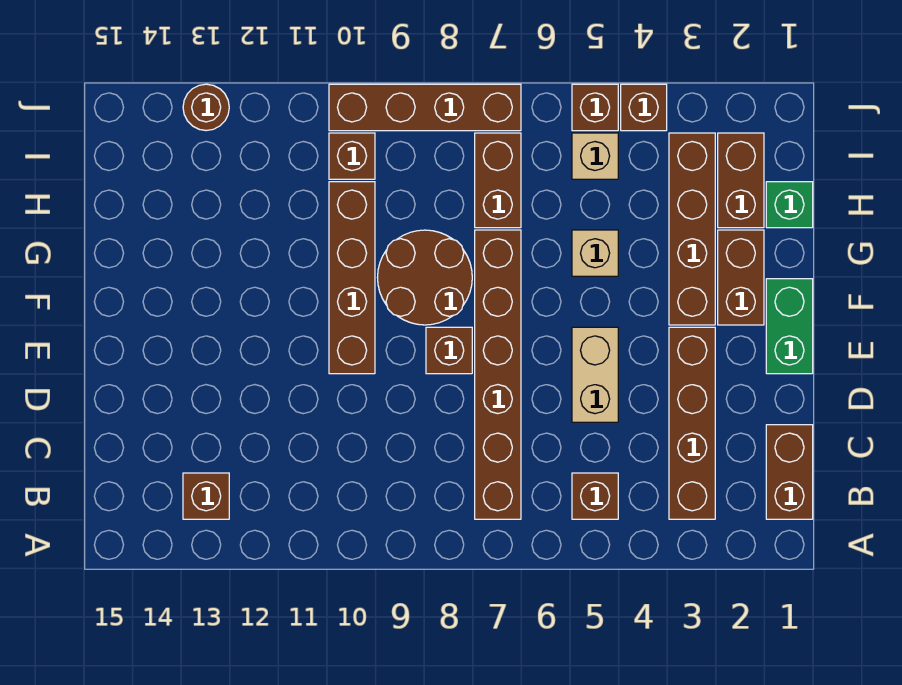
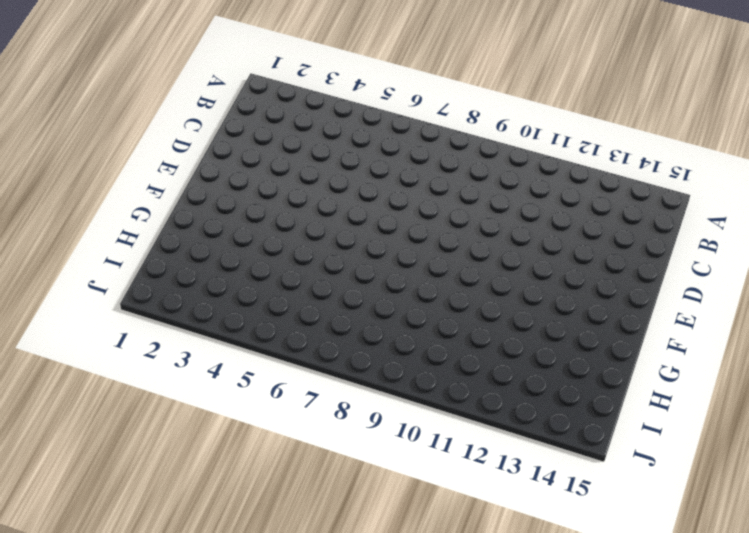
none -> brown brick B1:C1 level 1
none -> brown brick B3:E3 level 1
none -> brown brick B5 level 1

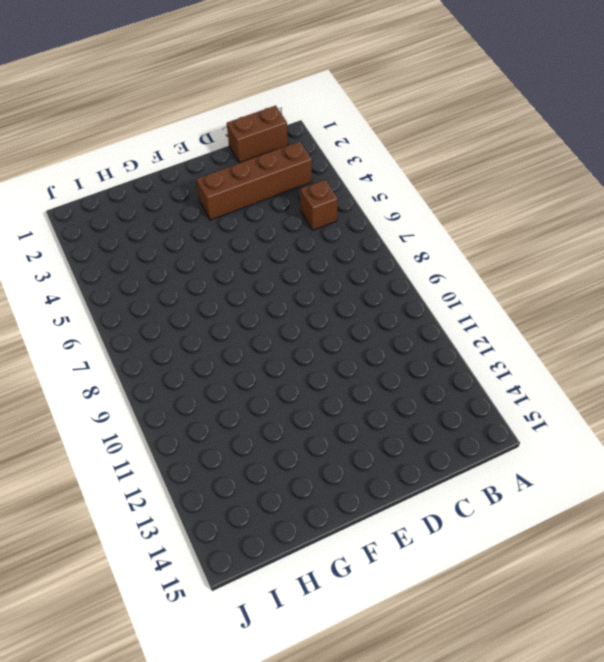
none -> brown brick B7:G7 level 1
none -> brown brick B13 level 1
none -> tan brick D5:E5 level 1

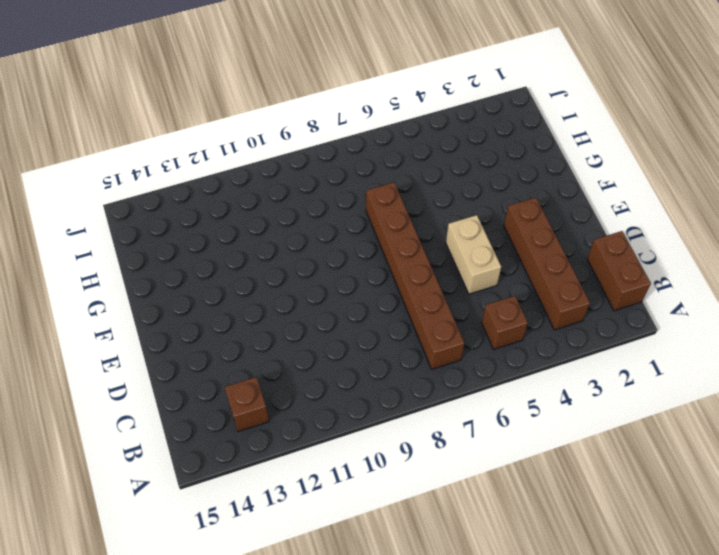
none -> green brick E1:F1 level 1
none -> brown brick E8 level 1
none -> brown brick E10:H10 level 1

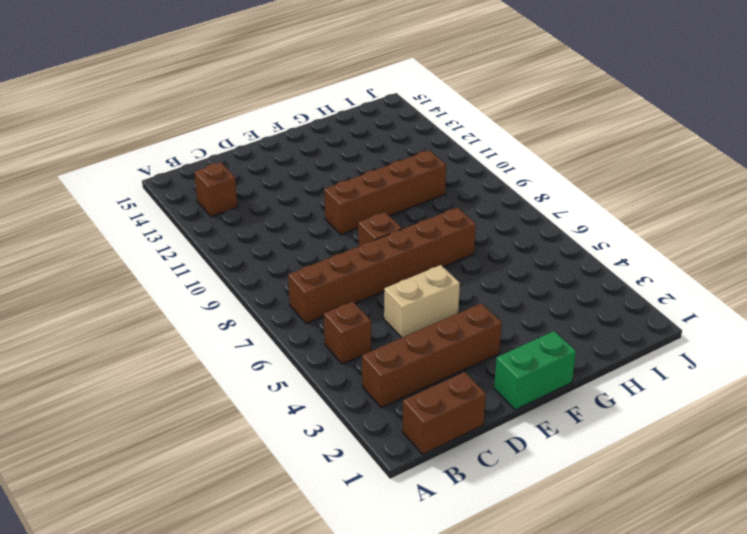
none -> brown brick F2:G2 level 1
none -> brown brick F3:I3 level 1
none -> brown round brick F8:G9 level 1

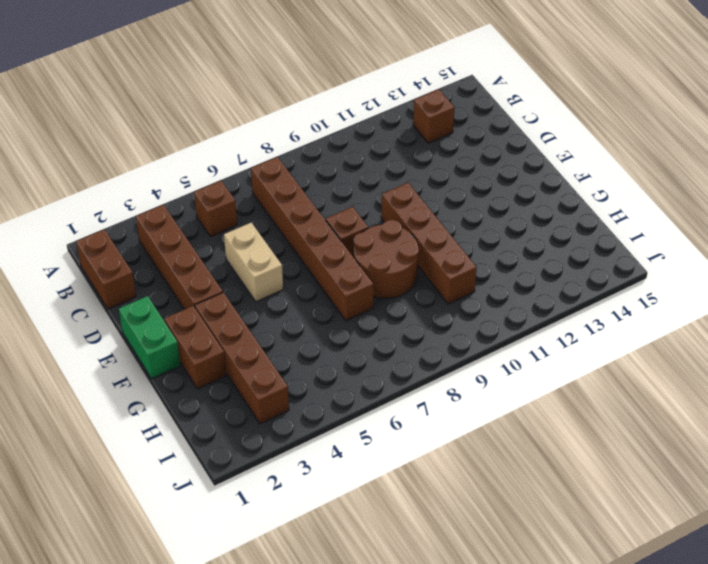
none -> tan brick G5 level 1
none -> green brick H1 level 1
none -> brown brick H2:I2 level 1

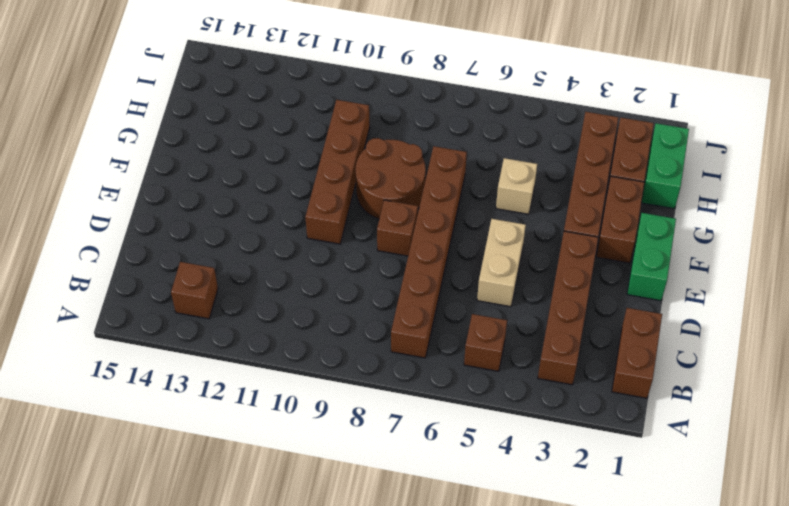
green brick H1:I1 level 1 -> green brick H1 level 1
none -> brown brick H7:I7 level 1
none -> tan brick I5 level 1
none -> brown brick I10 level 1

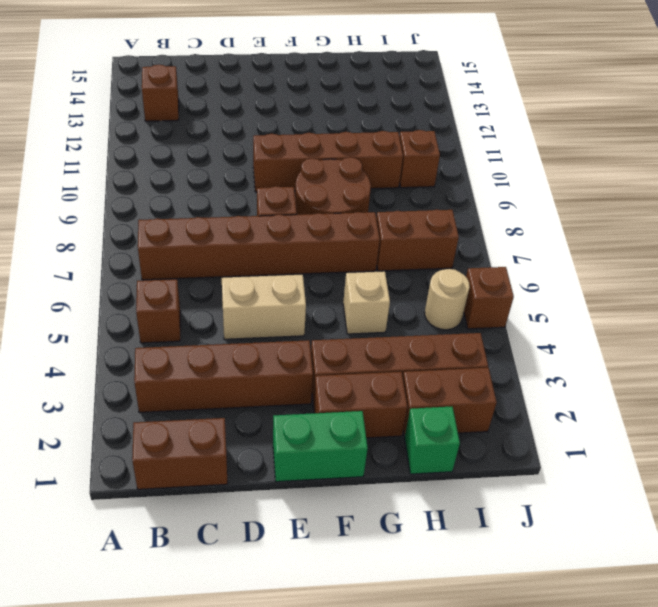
tan round brick I5 level 1 -> tan brick I5 level 1
none -> brown brick J4 level 1
none -> brown brick J7:J10 level 1
none -> brown round brick J13 level 1

